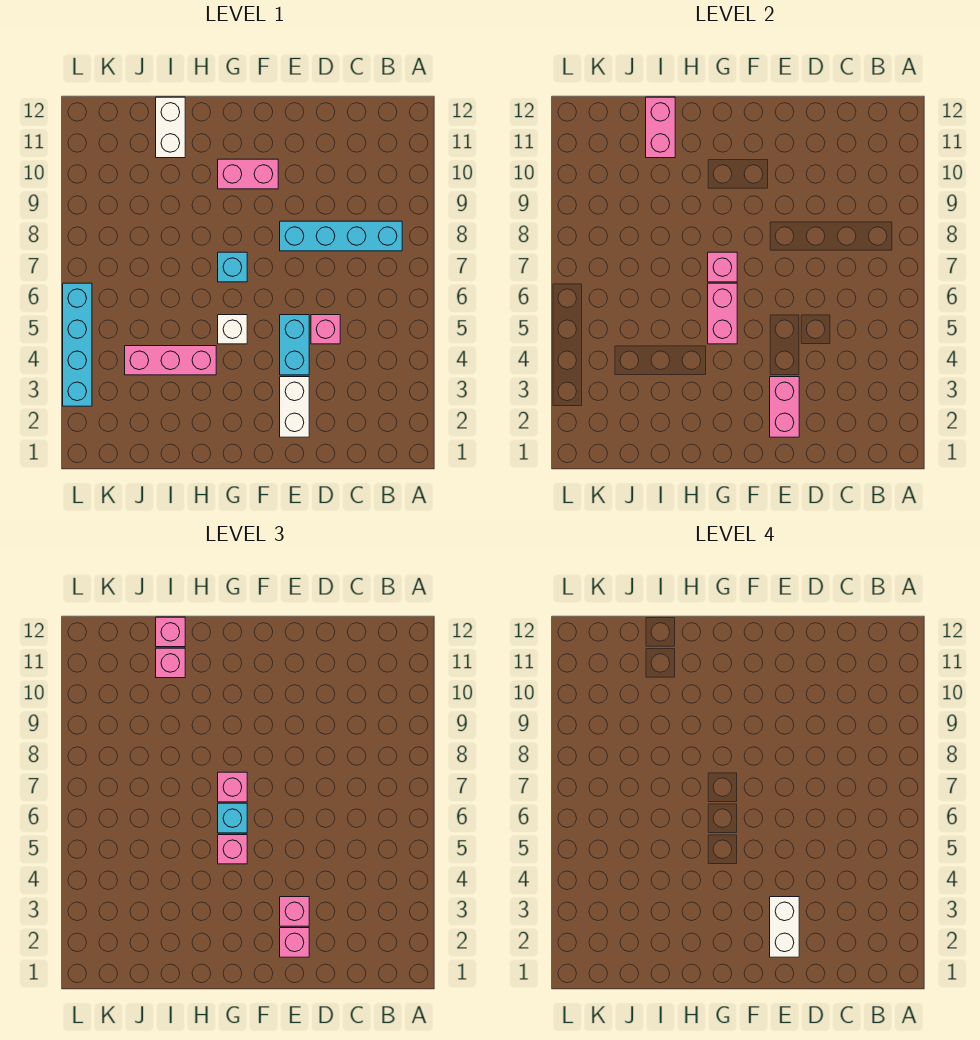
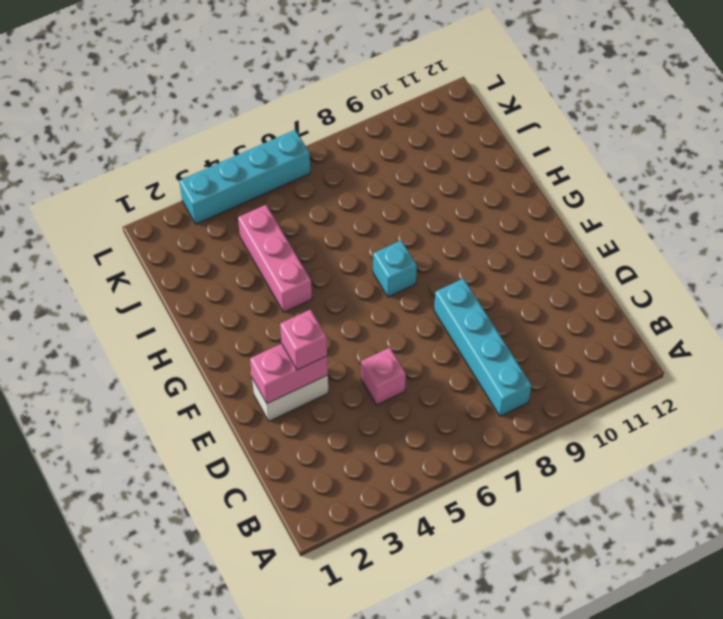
none -> cyan brick E4:E5 level 1
none -> pink brick F10:G10 level 1
none -> white brick G5 level 1

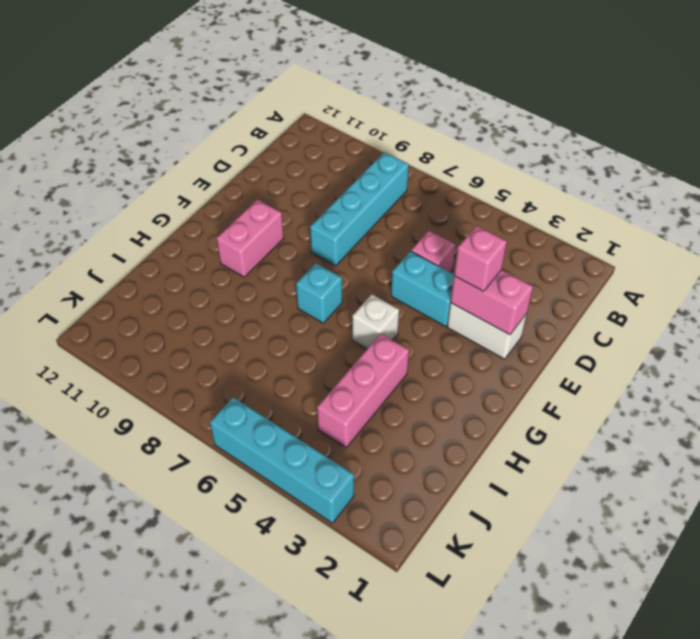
none -> white brick I11:I12 level 1
none -> pink brick G5:G6 level 2
none -> pink brick G7 level 2

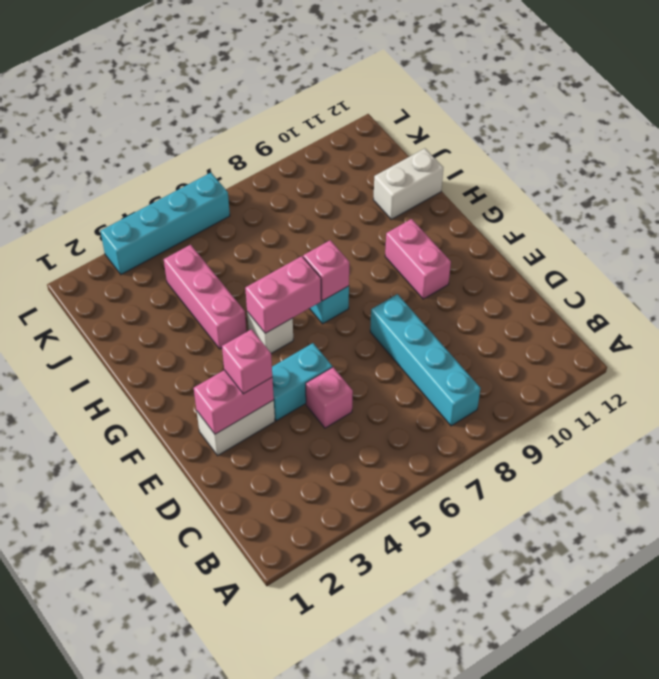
none -> pink brick I11:I12 level 2
none -> pink brick E2 level 3
none -> pink brick G5 level 3

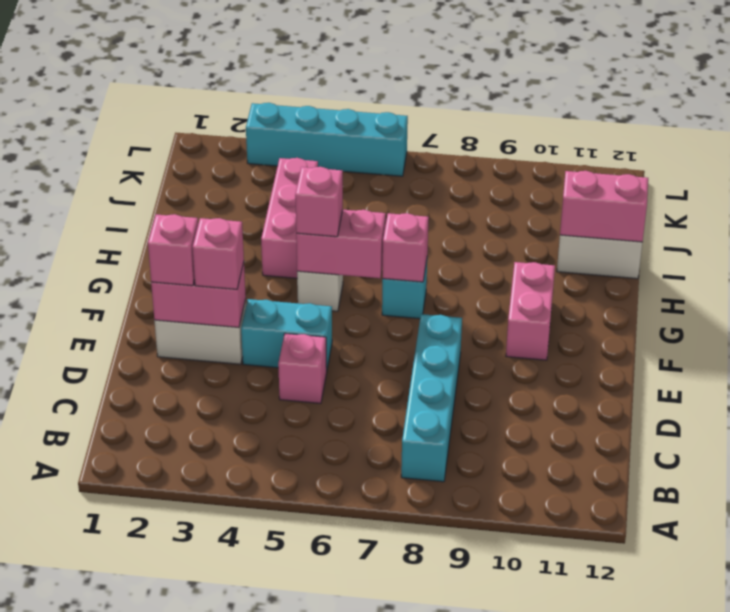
none -> cyan brick G6 level 3
none -> pink brick G7 level 3
none -> pink brick I11 level 3

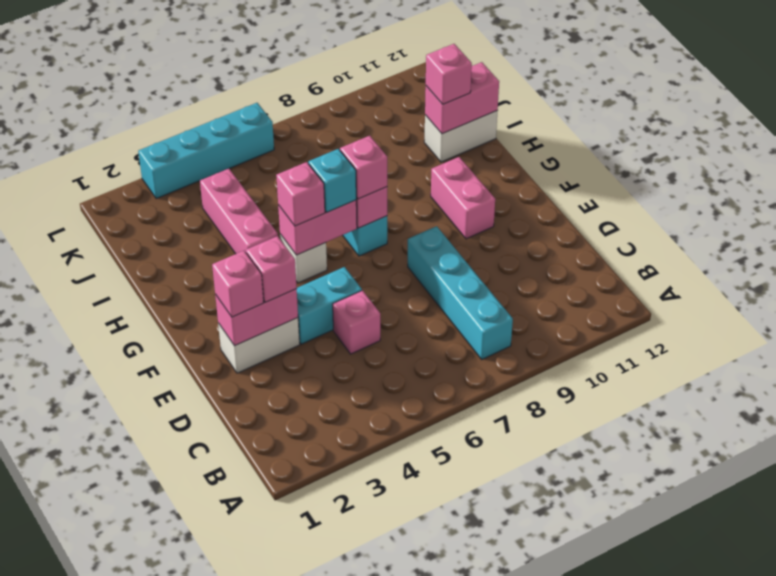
none -> pink brick I12 level 3
none -> white brick E2:E3 level 4

